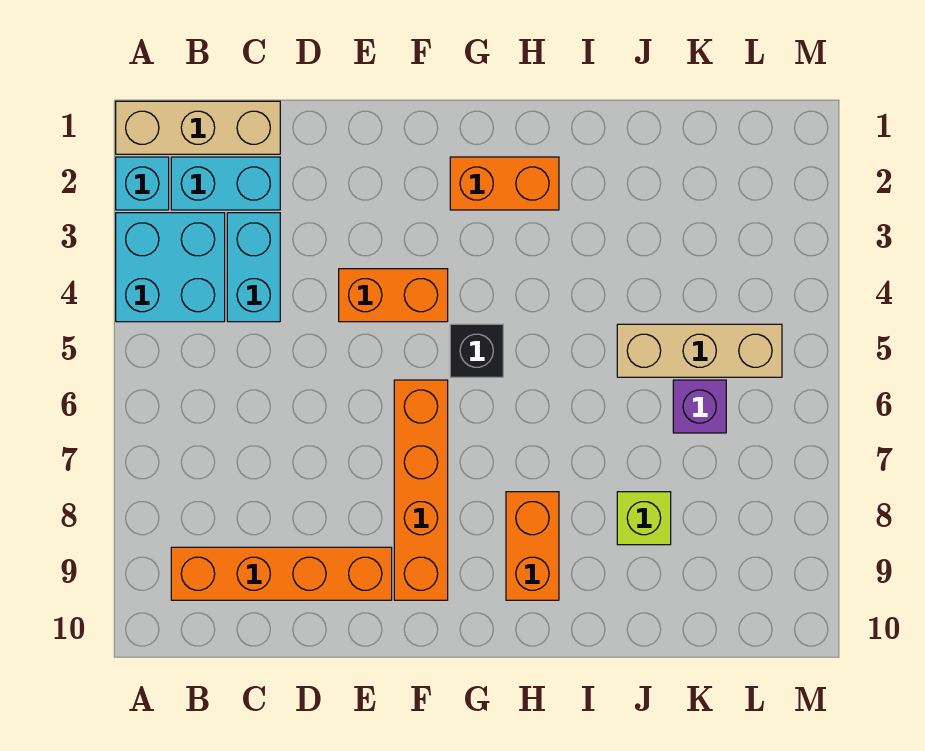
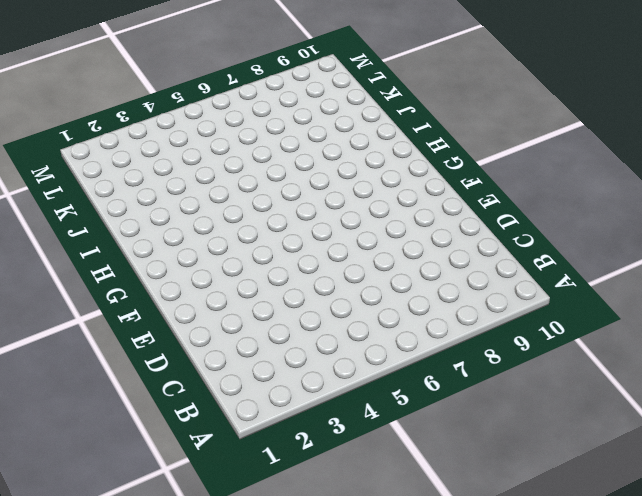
none -> tan brick A1:C1 level 1
none -> cyan brick A2 level 1
none -> cyan brick A3:B4 level 1

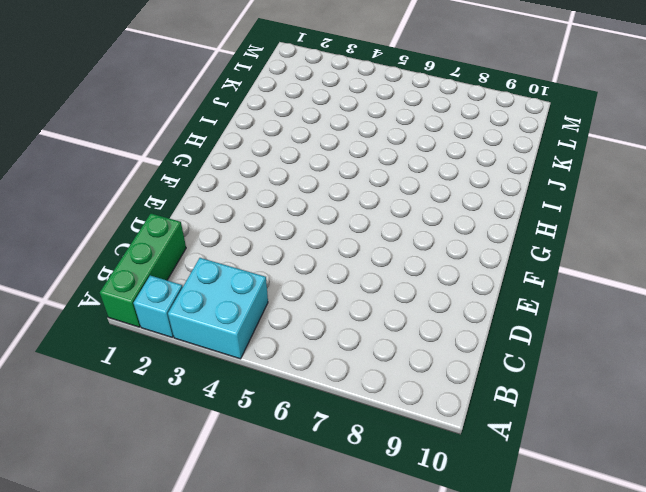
green brick A1:C1 level 1 -> tan brick A1:C1 level 1
none -> cyan brick B2:C2 level 1
none -> orange brick B9:E9 level 1
none -> cyan brick C3:C4 level 1

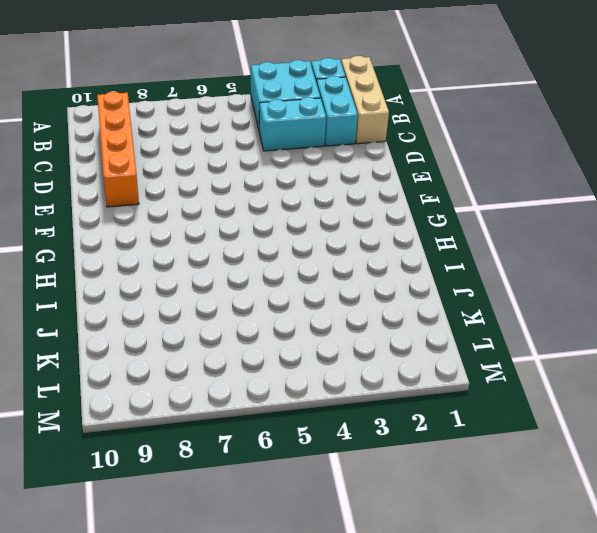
none -> orange brick E4:F4 level 1
none -> orange brick F6:F9 level 1
none -> orange brick G2:H2 level 1

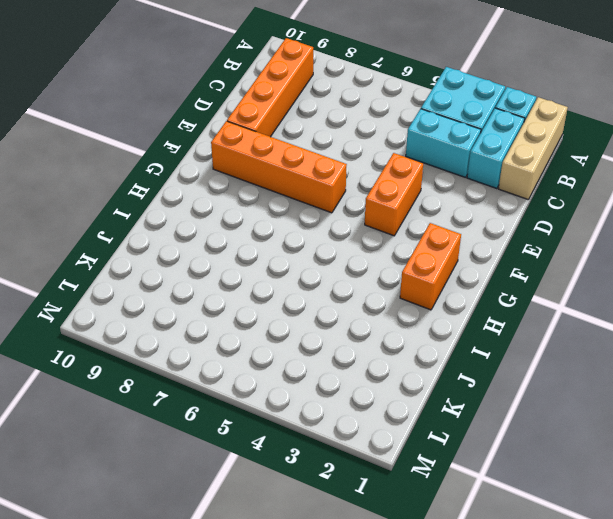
none -> black brick G5 level 1
none -> orange brick H8:H9 level 1
none -> tan brick J5:L5 level 1

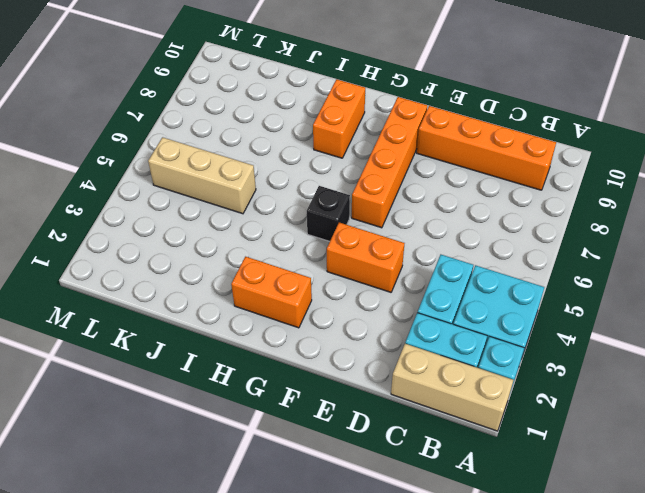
none -> lime brick J8 level 1
none -> purple brick K6 level 1

